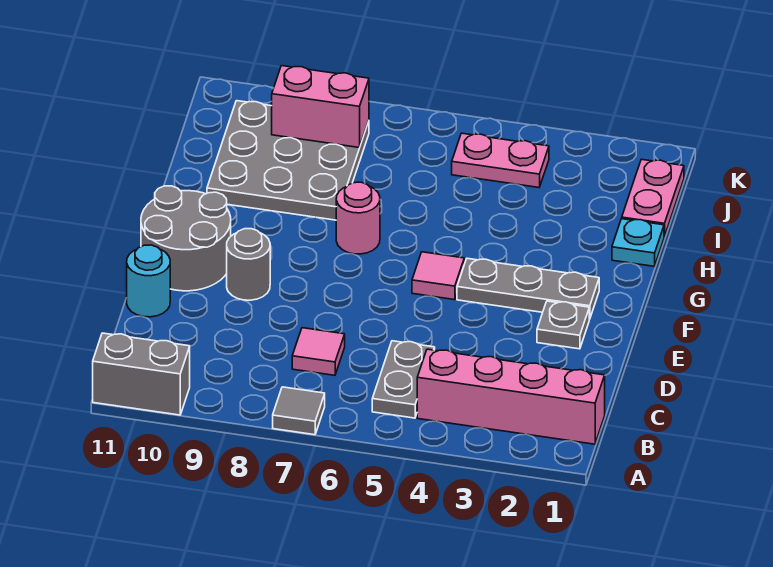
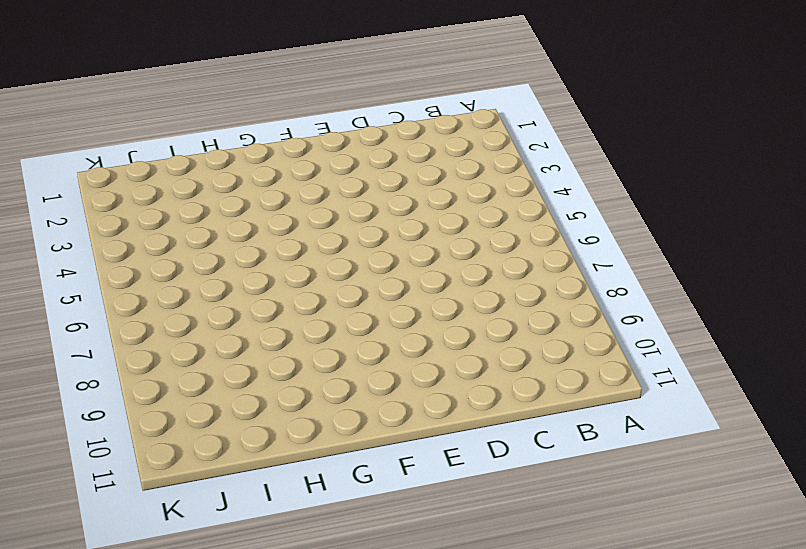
none -> grey tile A7 level 1
none -> grey brick A10:A11 level 1
none -> pink brick B1:B4 level 1

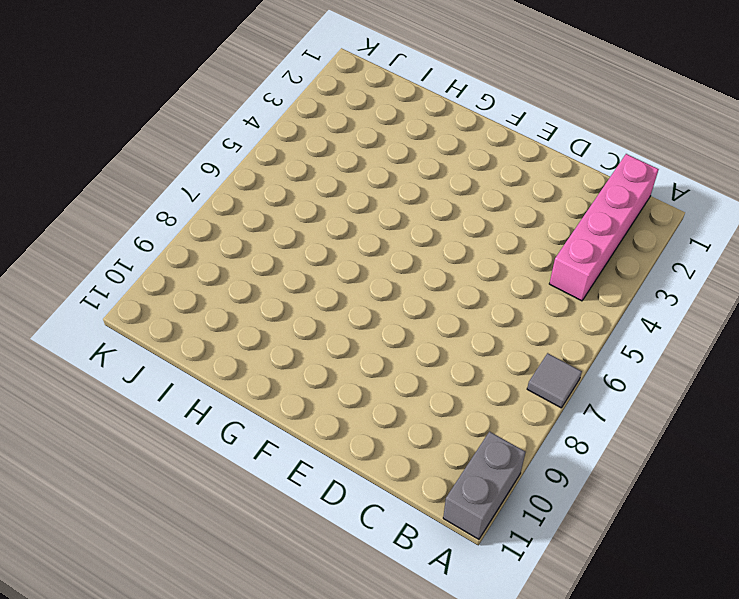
none -> grey plate B5:C5 level 1
none -> pink tile C7 level 1
none -> cyan round brick D11 level 1

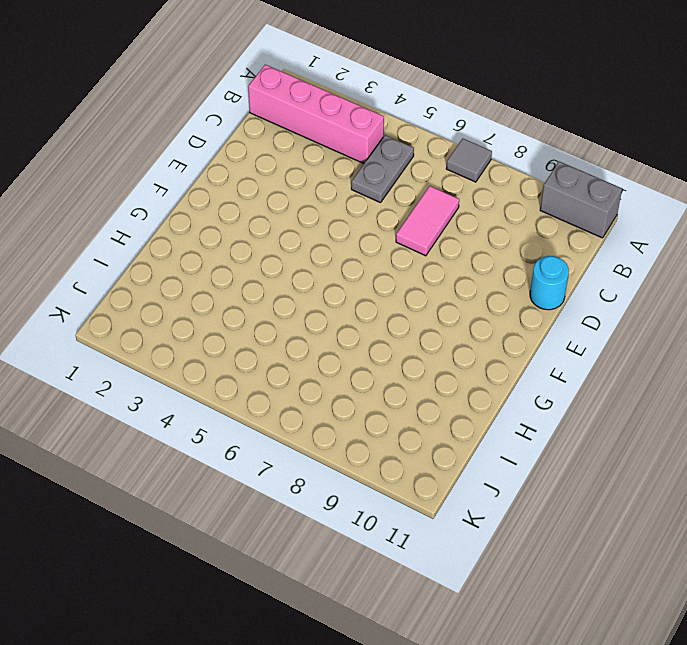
pink tile C7:D7 level 1 -> pink tile C7 level 1
none -> grey plate E2 level 1
none -> grey round brick E9 level 1
none -> grey round brick E10:F11 level 1

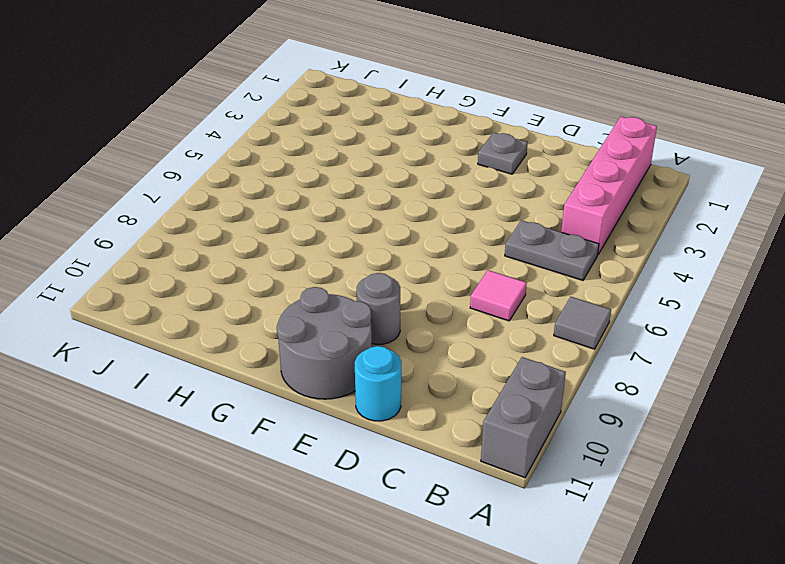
none -> grey plate F2:F4 level 1
none -> pink tile F5 level 1
none -> pink round brick G7 level 1

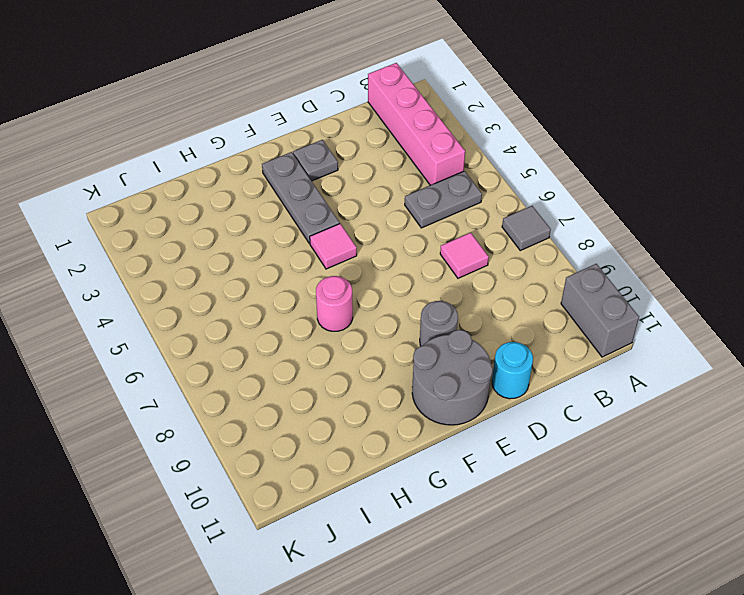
none -> cyan plate H1 level 1
none -> grey plate H8:J10 level 1
none -> pink plate I1:J1 level 1

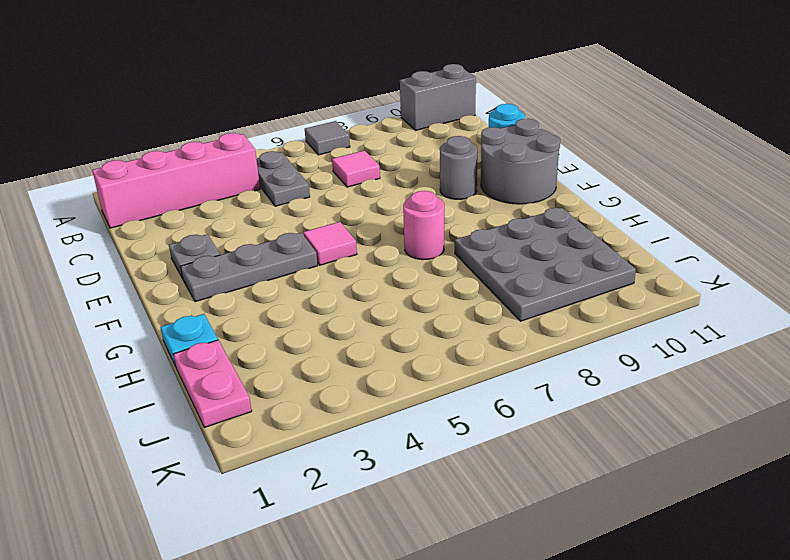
none -> pink plate J4:J5 level 1
none -> pink brick J8:J9 level 2

